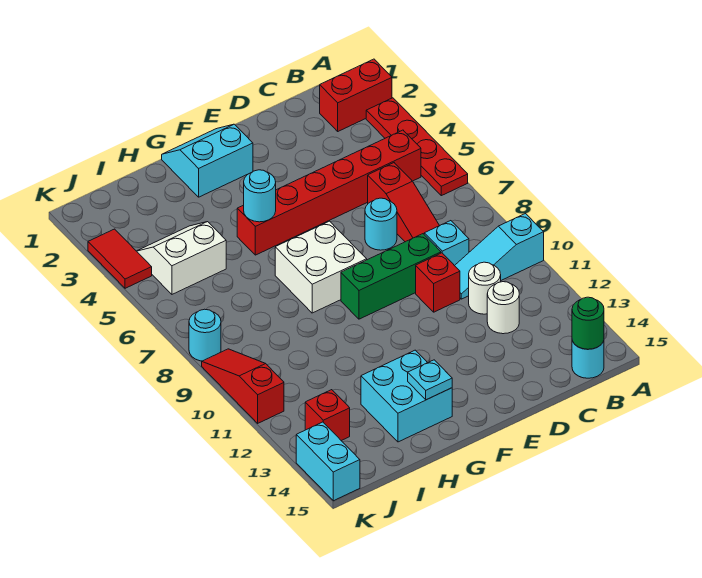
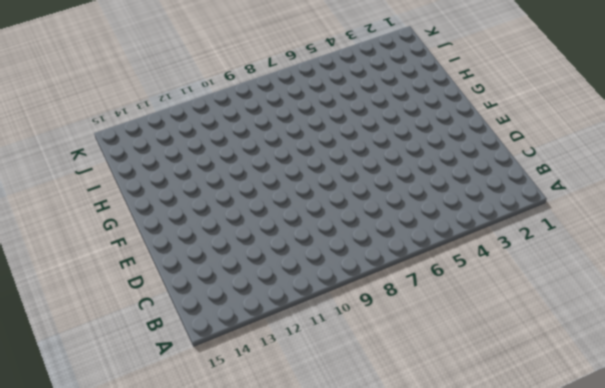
none -> red brick A2:B2 level 1
none -> red plate A3:A6 level 1
none -> cyan slope A10:C10 level 1 top A

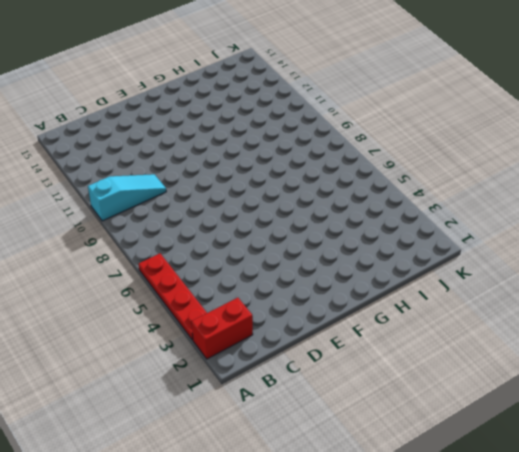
none -> red brick B5:G5 level 1
none -> cyan round brick B15 level 1
none -> red slope C6:C8 level 1 top 6

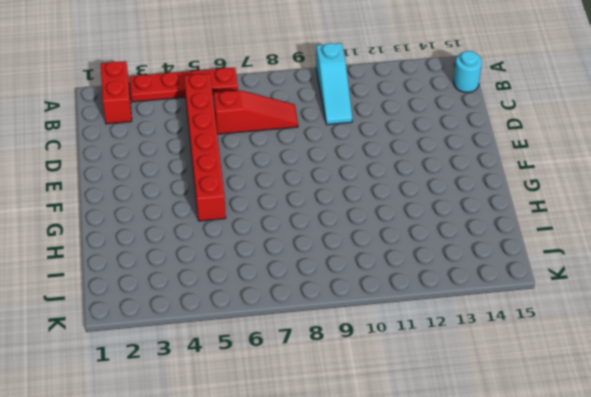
none -> cyan brick C9 level 1
none -> white round brick C11 level 1
none -> white round brick C12 level 1

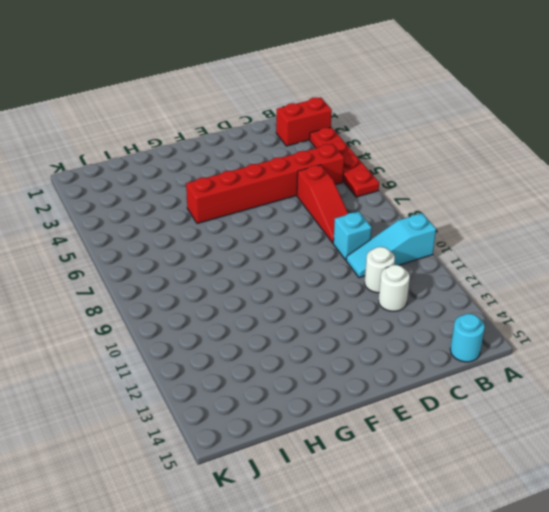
none -> cyan round brick D7 level 1
none -> green brick D9:F9 level 1
none -> red brick D10 level 1

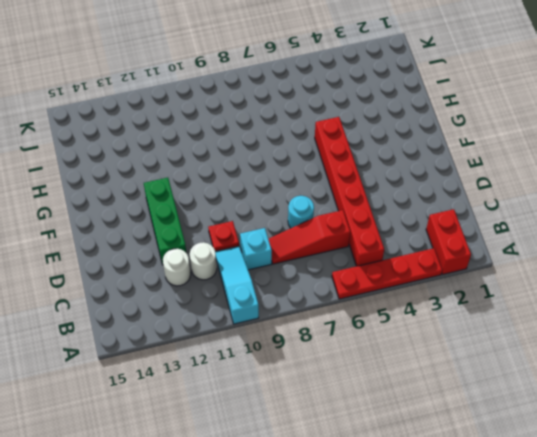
red plate D10 level 1 -> red brick D10 level 1
green brick D12:F12 level 1 -> green brick D9:F9 level 1
none -> cyan round brick B15 level 1
none -> cyan slope F1:G2 level 1 top 2
none -> white brick F7:G8 level 1

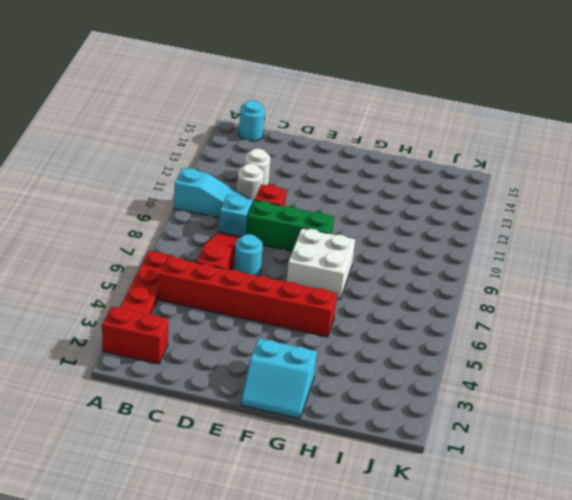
none -> cyan brick G13:H14 level 1
none -> white slope I4:J5 level 1 top 5
none -> red brick J13 level 1

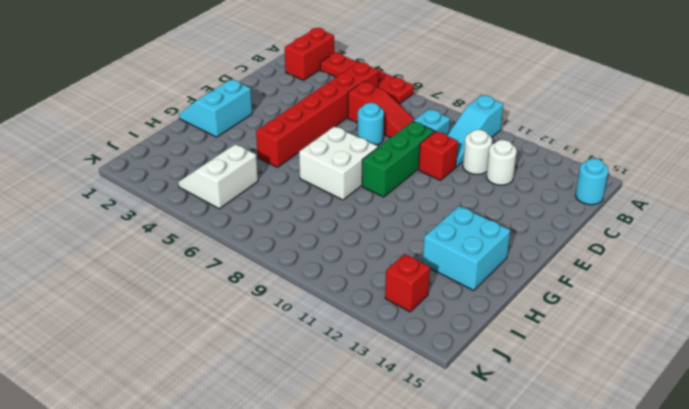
none -> red tile K3:K4 level 1
none -> cyan round brick K8 level 1
none -> red slope K9:K11 level 1 top 11

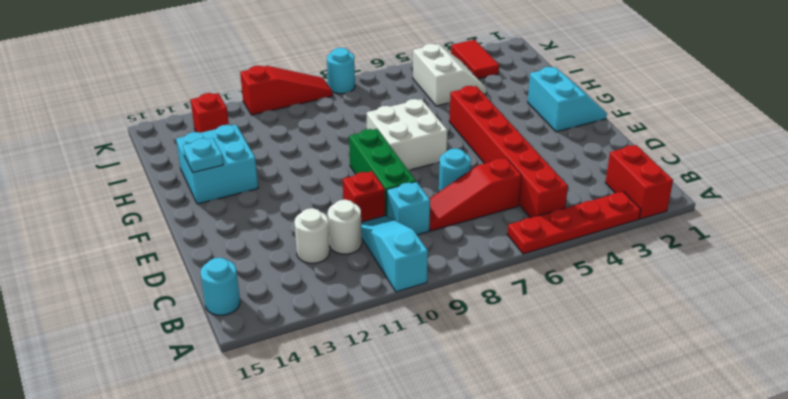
red tile J3:K3 level 1 -> red tile K3:K4 level 1
none -> cyan brick K14:K15 level 1
none -> green round brick B15 level 2
none -> cyan round brick G5 level 2

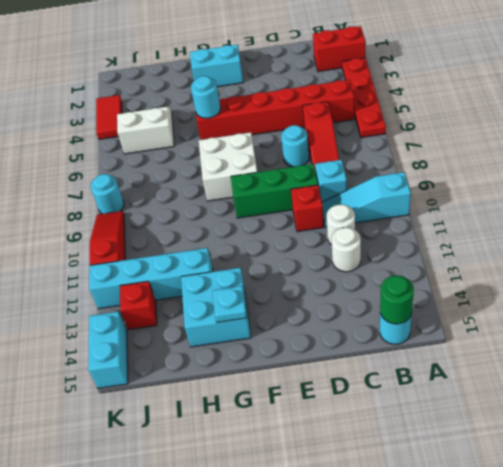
cyan brick H12:K12 level 1 -> none

